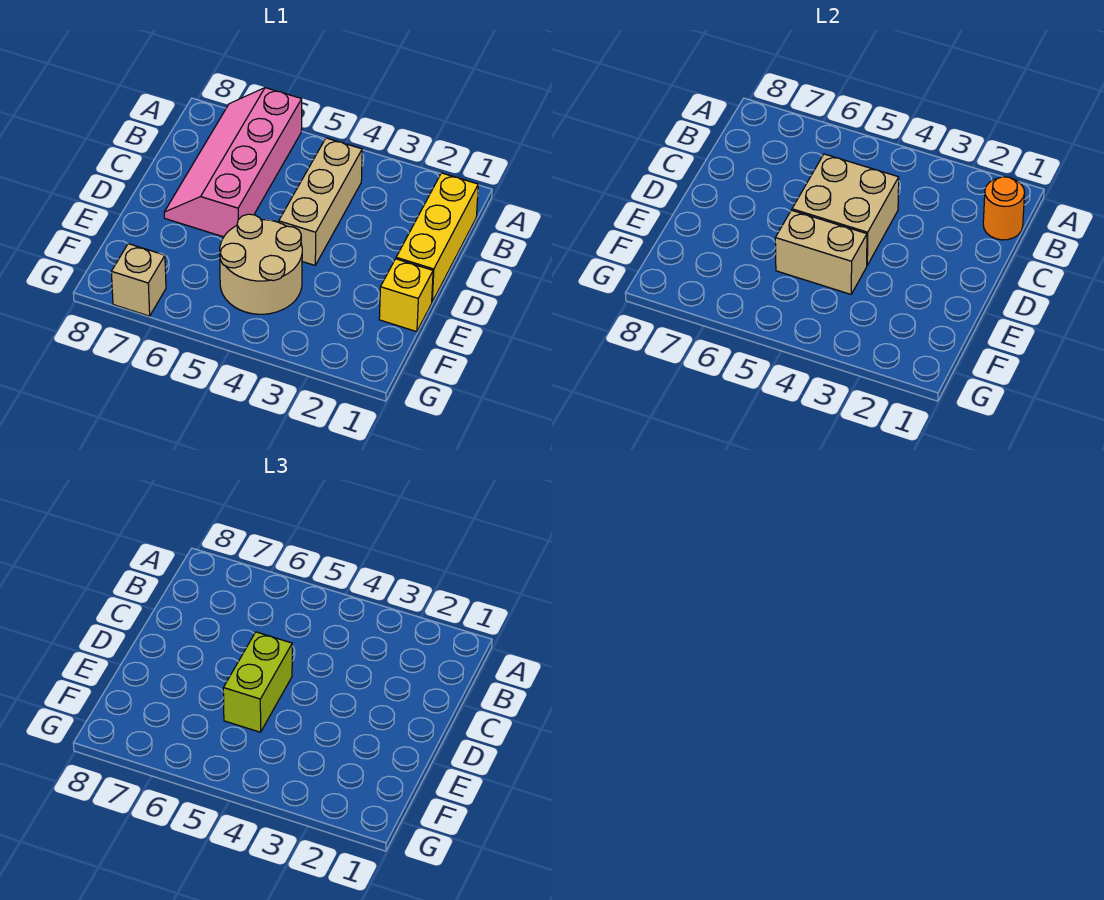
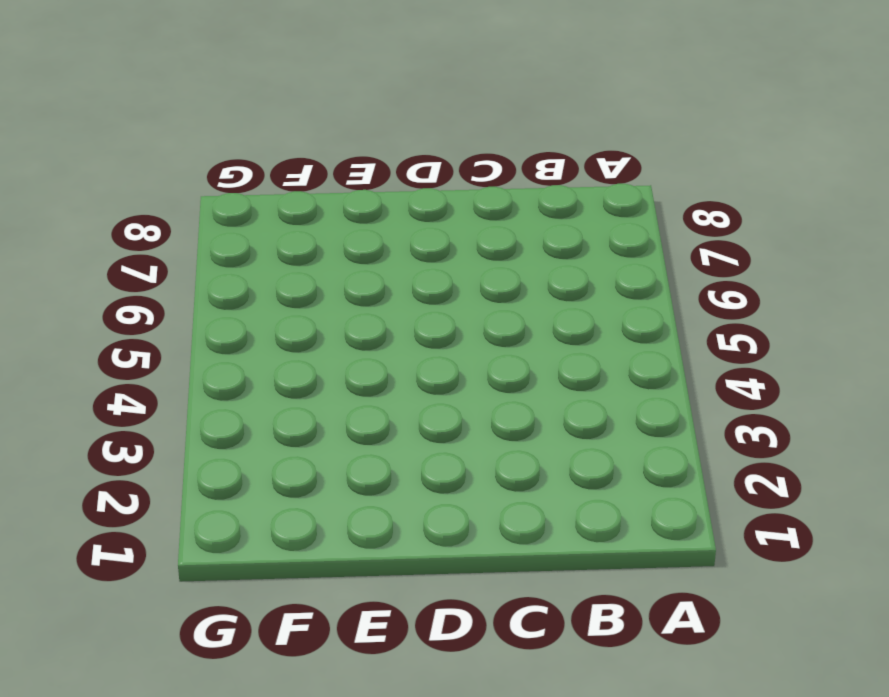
none -> pink slope A6:D7 level 1 top 6
none -> yellow brick B1:D1 level 1

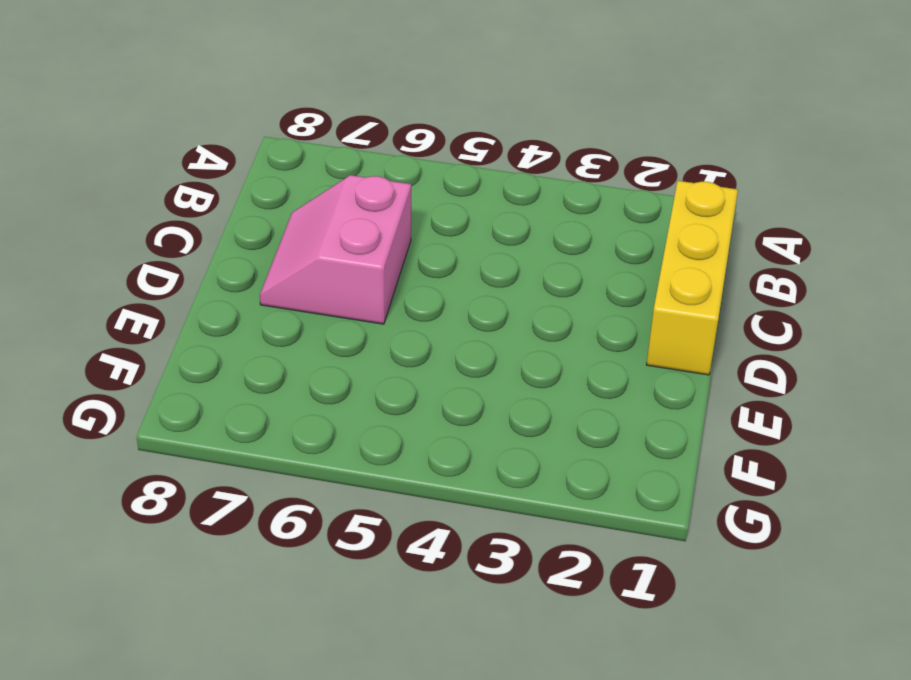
pink slope C6:D7 level 1 top 6 -> pink slope A6:D7 level 1 top 6
none -> tan brick B4:D4 level 1
none -> yellow brick E1 level 1

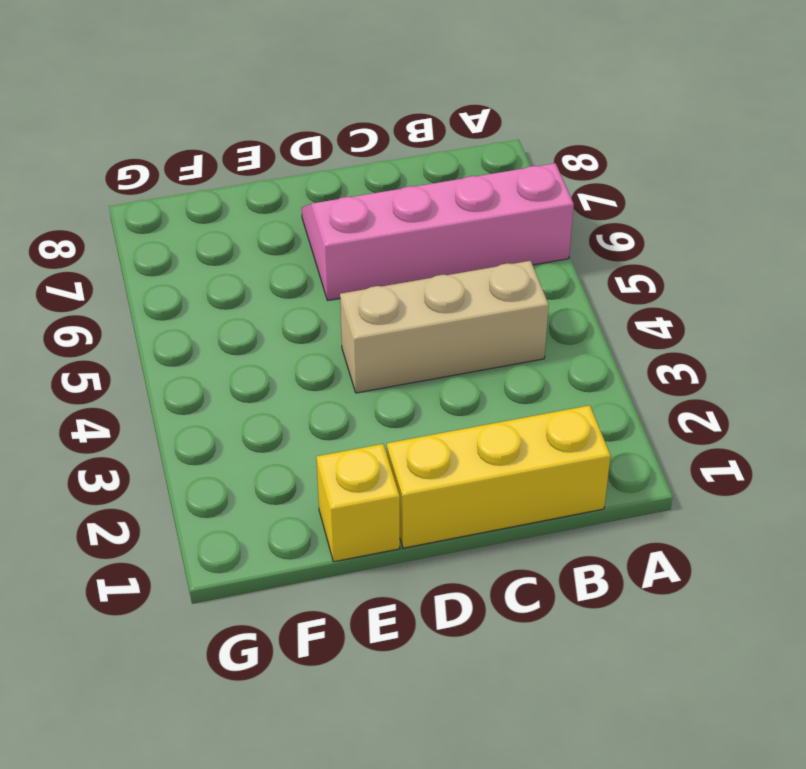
none -> tan round brick E4:F5 level 1
none -> tan brick G7 level 1

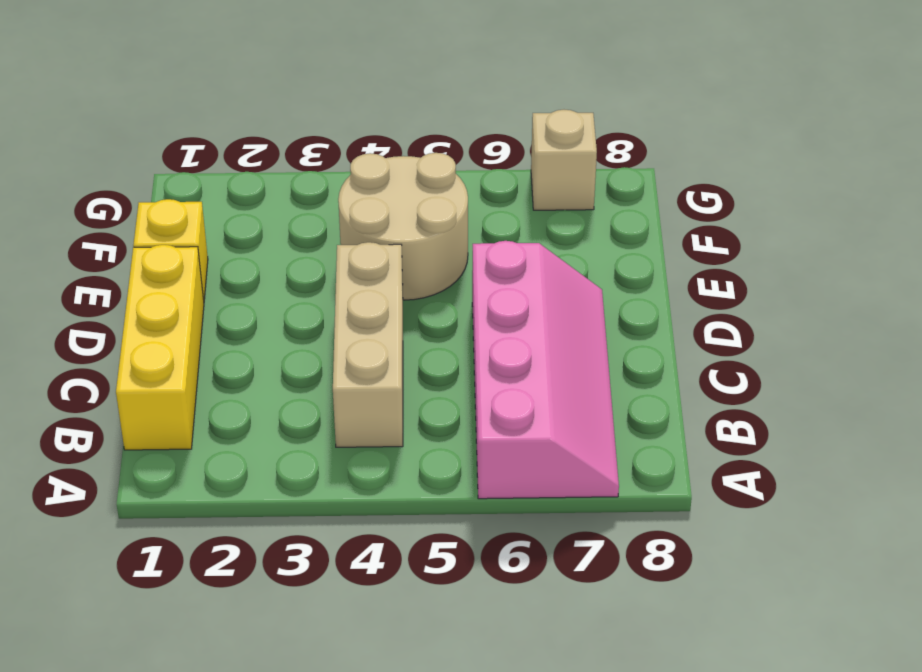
none -> orange round brick B1 level 2
none -> tan brick C4:D5 level 2

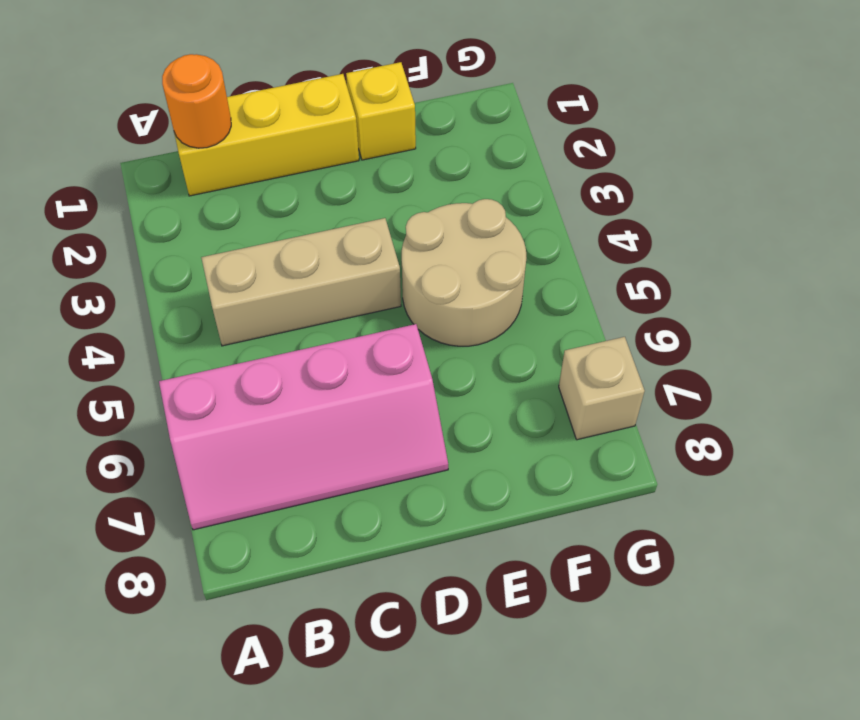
none -> tan brick C4:D5 level 2
none -> tan brick E4:E5 level 2

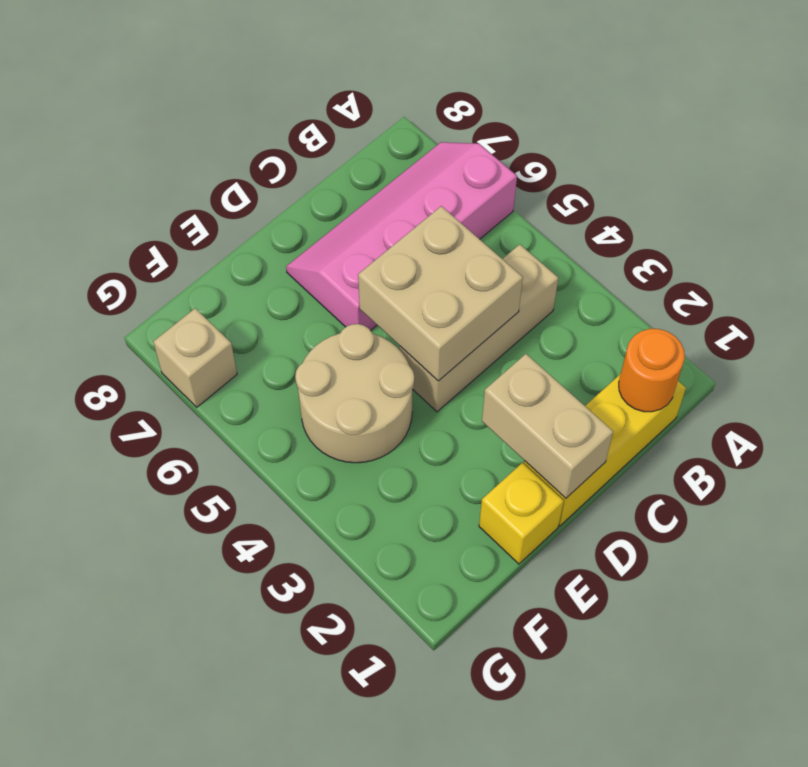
tan brick D1:D2 level 2 -> tan brick E4:E5 level 2
none -> lime brick D5:E5 level 3

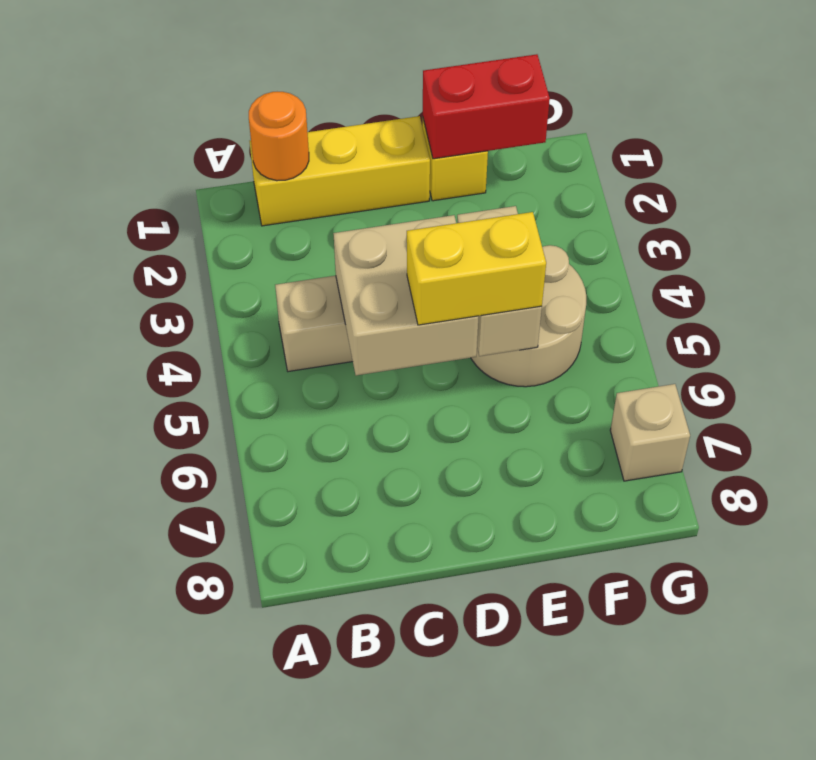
yellow brick D5:E5 level 3 -> lime brick D5:E5 level 3
red brick E1:F1 level 2 -> none
none -> pink slope A6:D7 level 1 top 6

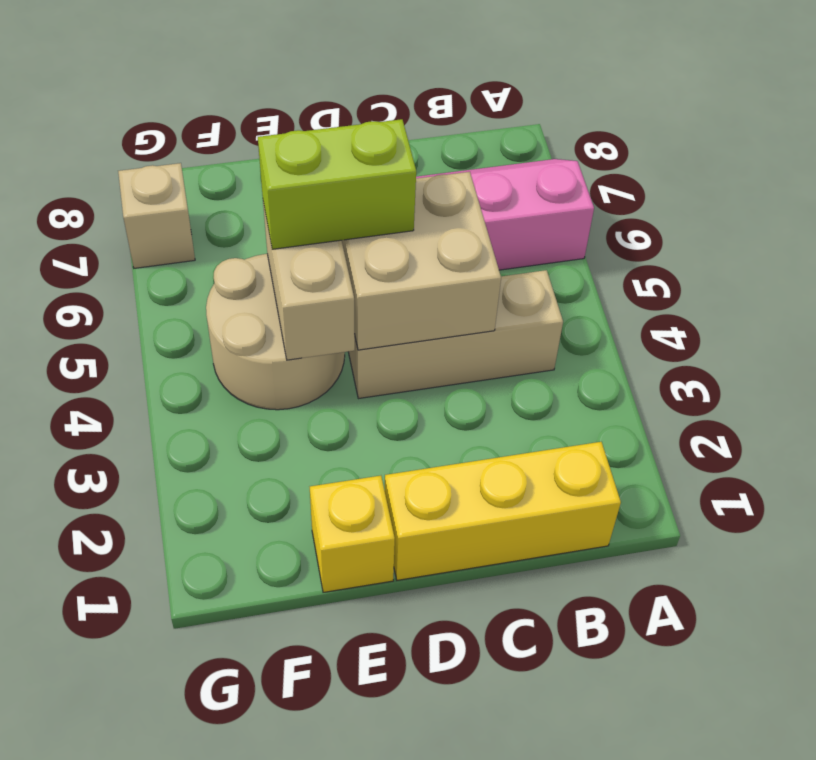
none -> orange round brick B1 level 2

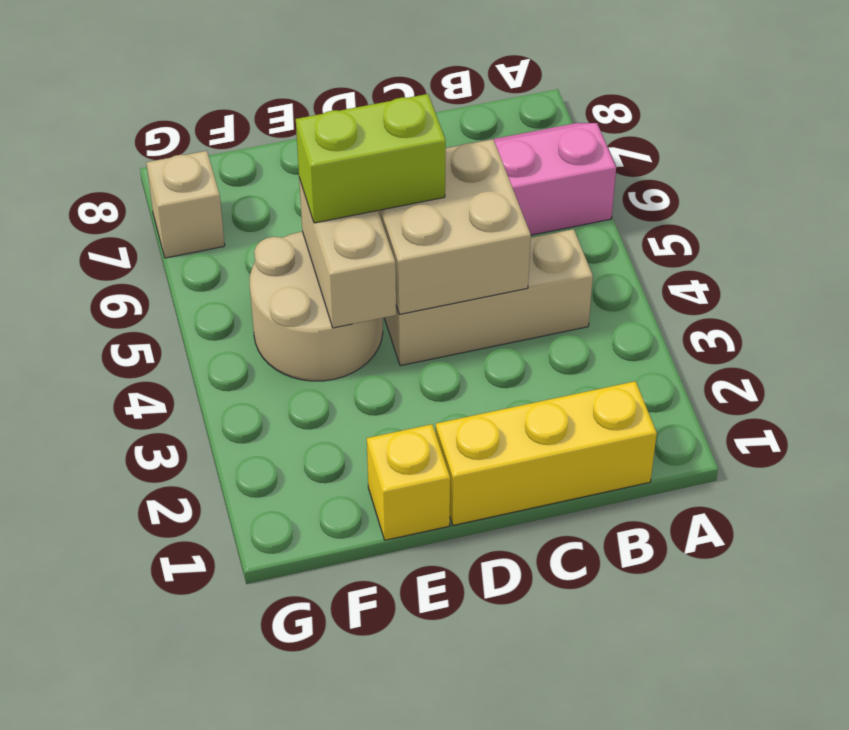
none -> orange round brick B1 level 2

